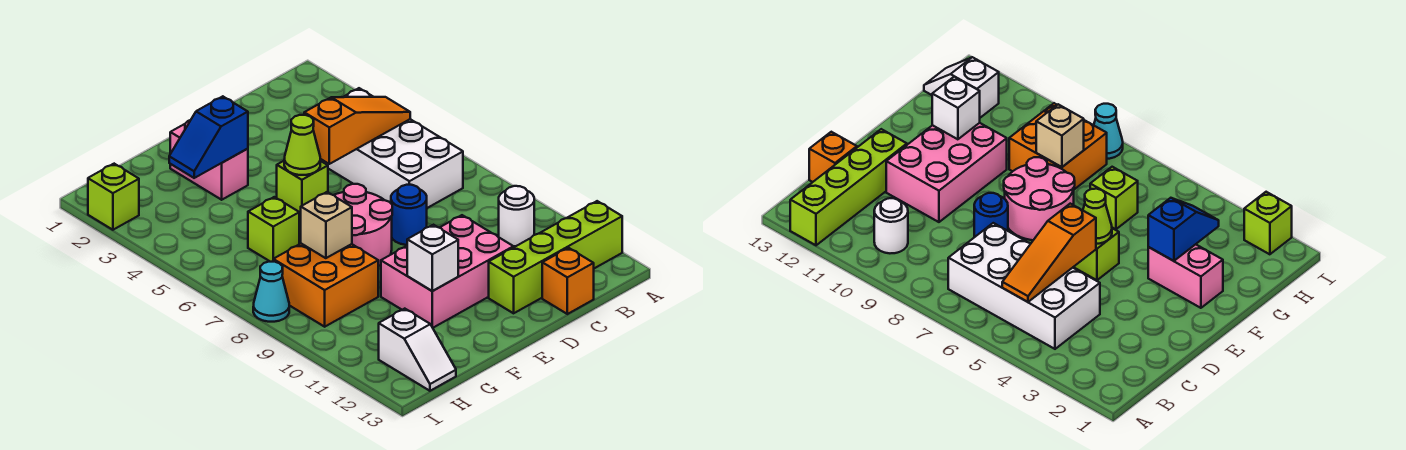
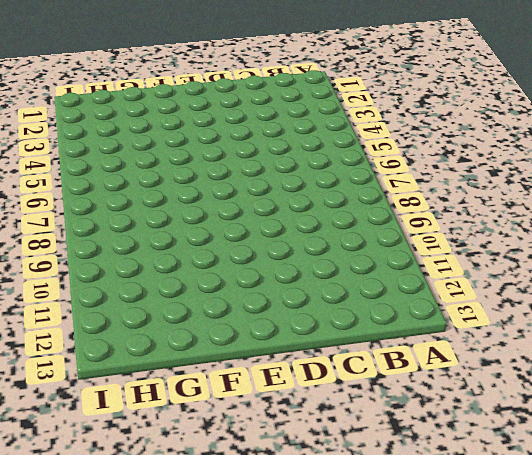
none -> lime brick A12:D12 level 1
none -> white brick B4:C7 level 1
none -> white round brick B10 level 1

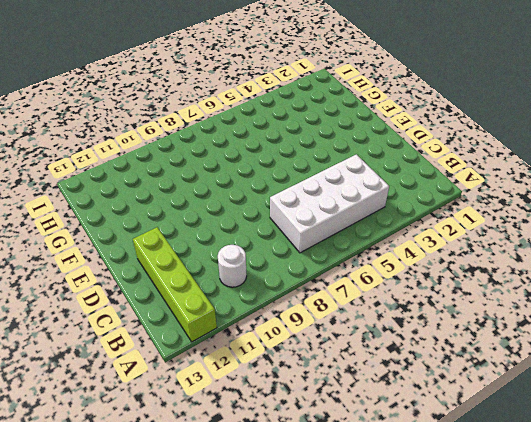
none -> orange brick C13 level 1
none -> blue round brick D8 level 1
none -> pink brick D10:F11 level 1

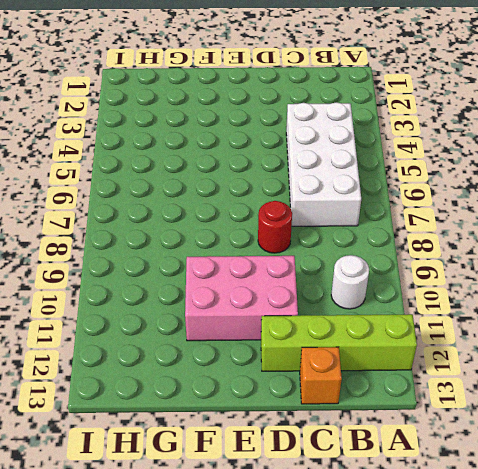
red round brick D8 level 1 -> blue round brick D8 level 1
none -> lime brick E5 level 1
none -> pink round brick E7:F8 level 1
none -> pink brick F2:F3 level 1

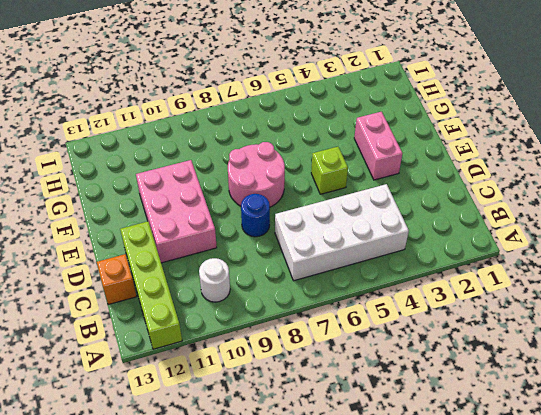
pink brick E3:F3 level 1 -> pink brick F2:F3 level 1
none -> lime brick G6 level 1
none -> orange brick G8:H9 level 1
none -> white slope H12:H13 level 1 top 12

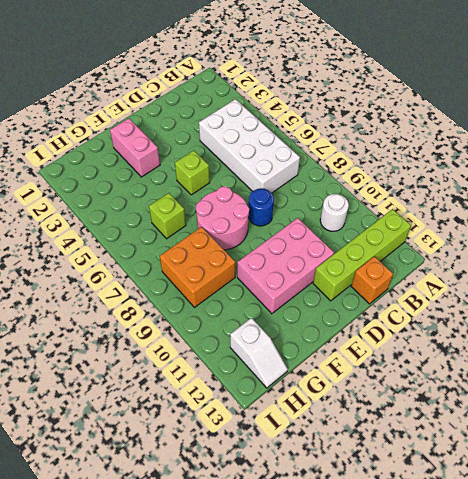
none -> lime brick I2 level 1
none -> cyan cone I8 level 1
none -> orange slope B5:D5 level 2 top D

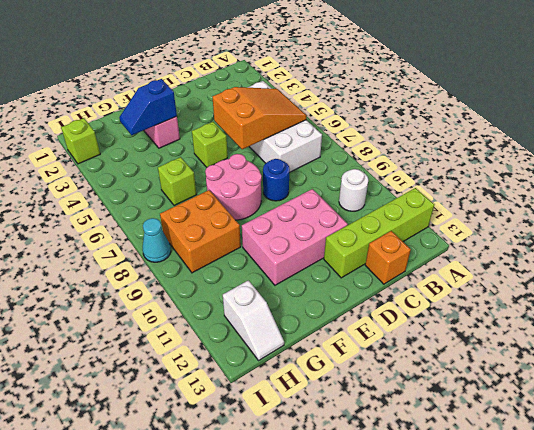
orange slope B5:D6 level 2 top D -> orange slope B5:D5 level 2 top D
none -> lime cone E5 level 2
none -> white brick F11 level 2
none -> tan brick G8 level 2

